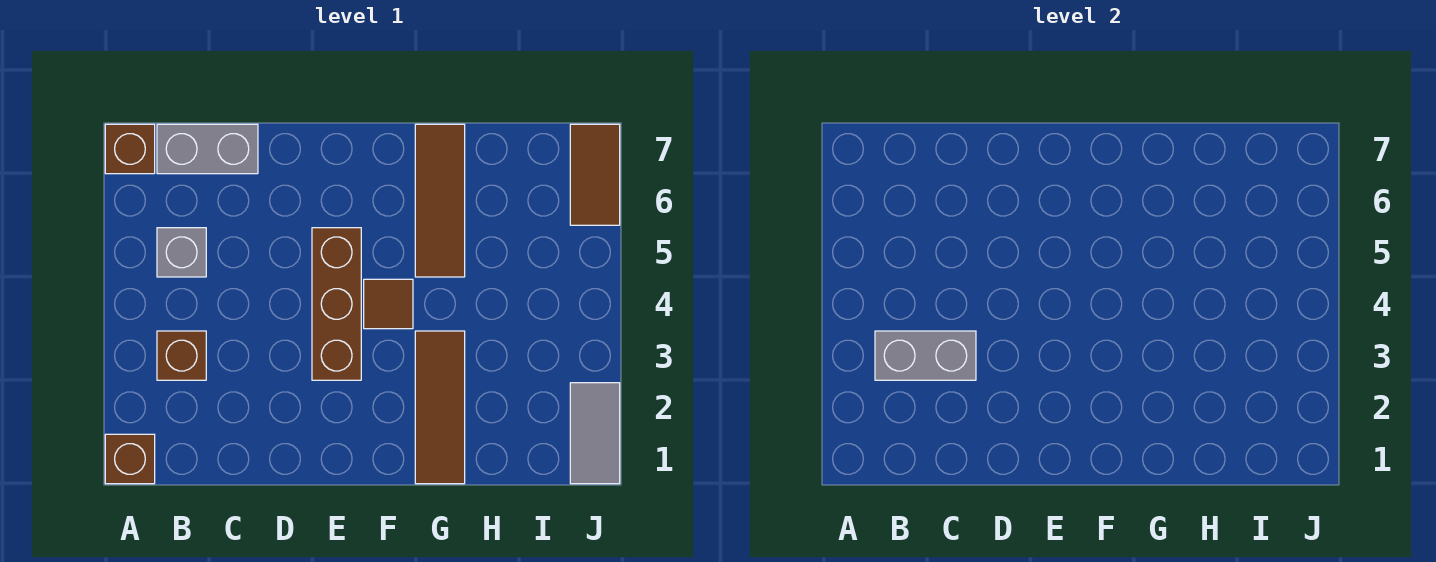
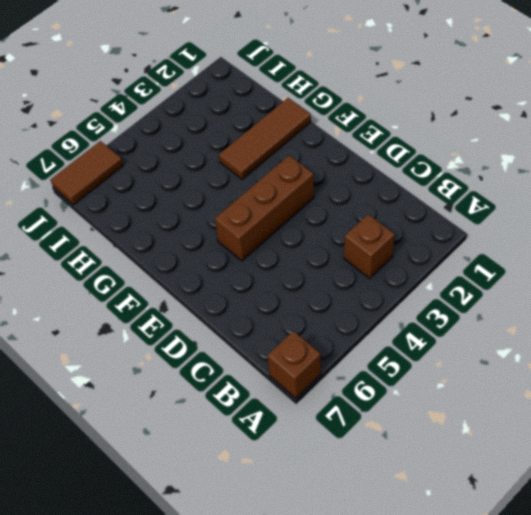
none -> brown brick A1 level 1
none -> grey brick B5 level 1
none -> grey brick B7:C7 level 1

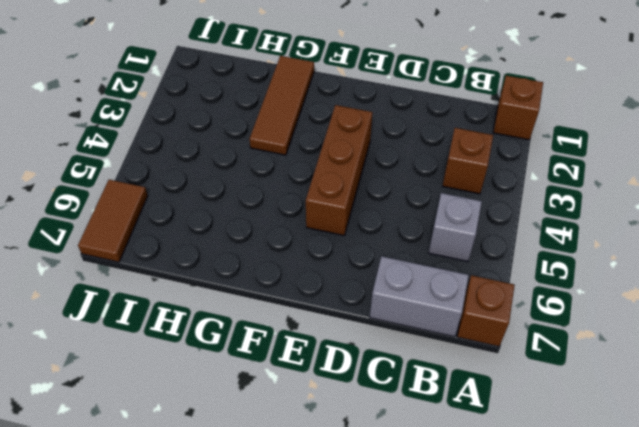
none -> brown tile F4 level 1
none -> brown tile G5:G7 level 1
none -> grey tile J1:J2 level 1

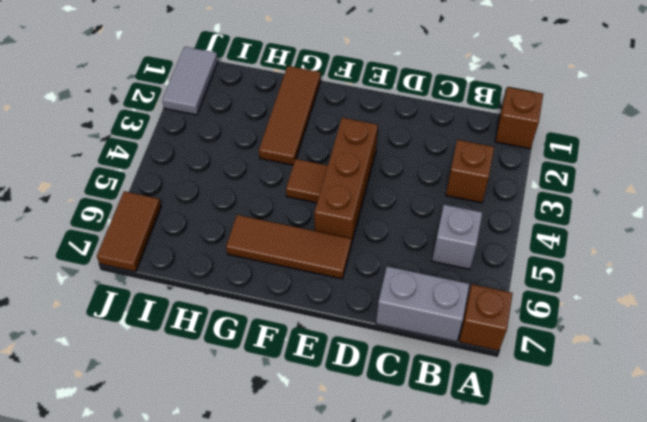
brown tile E6:G6 level 1 -> brown tile G5:G7 level 1
none -> grey brick B3:C3 level 2

